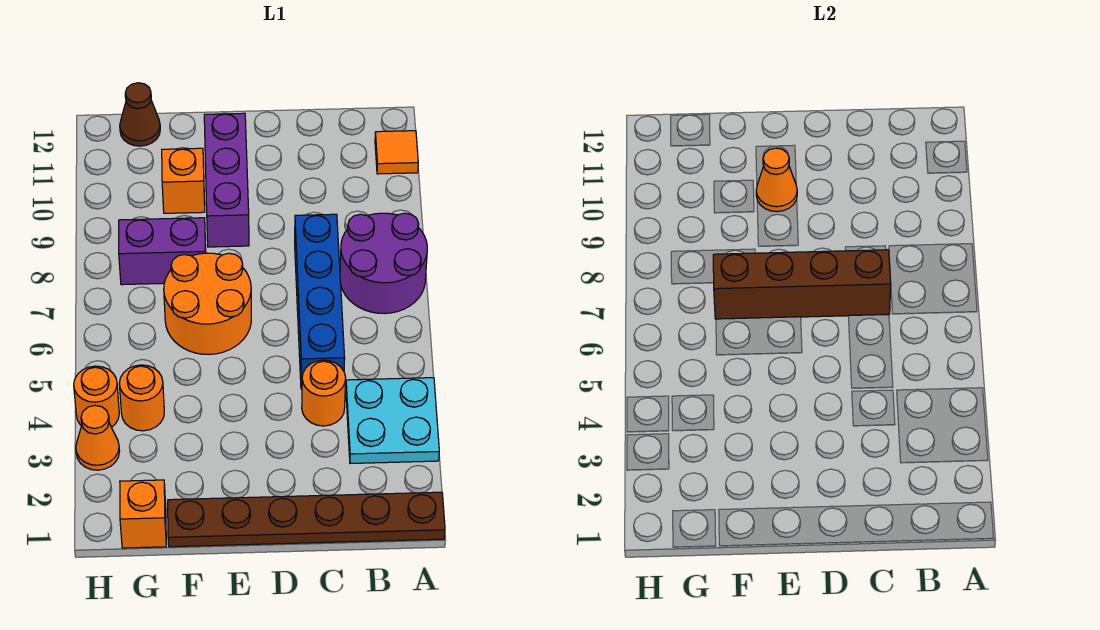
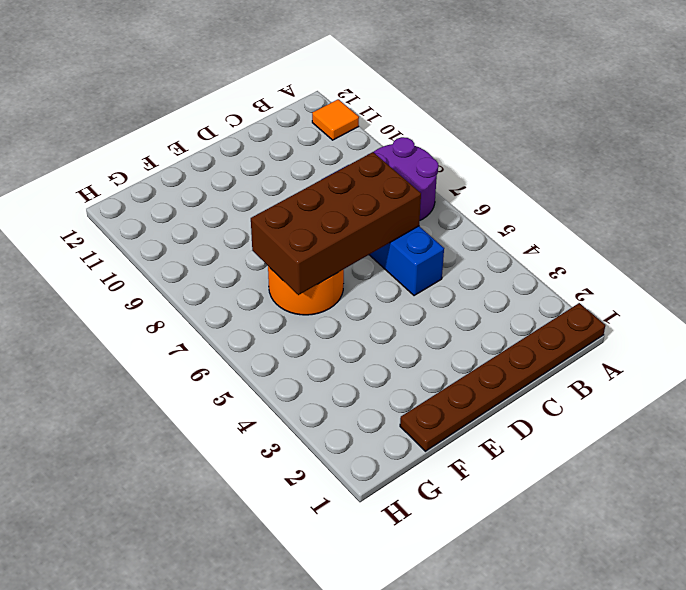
brown brick C6:F7 level 2 -> brown brick C7:F7 level 2
none -> cyan plate A3:B4 level 1
none -> orange round brick C4 level 1
none -> purple brick E9:E11 level 1

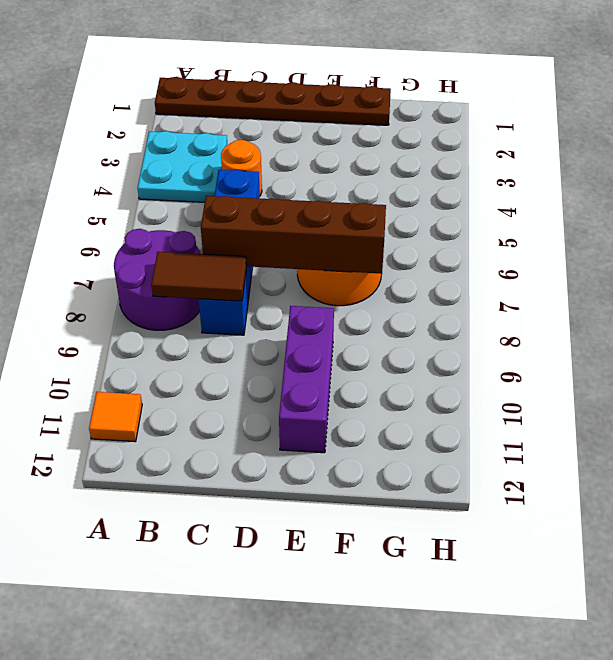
brown tile B8:C8 level 2 -> none
none -> purple brick F8:G8 level 1
none -> orange brick F10 level 1
none -> orange brick G1 level 1

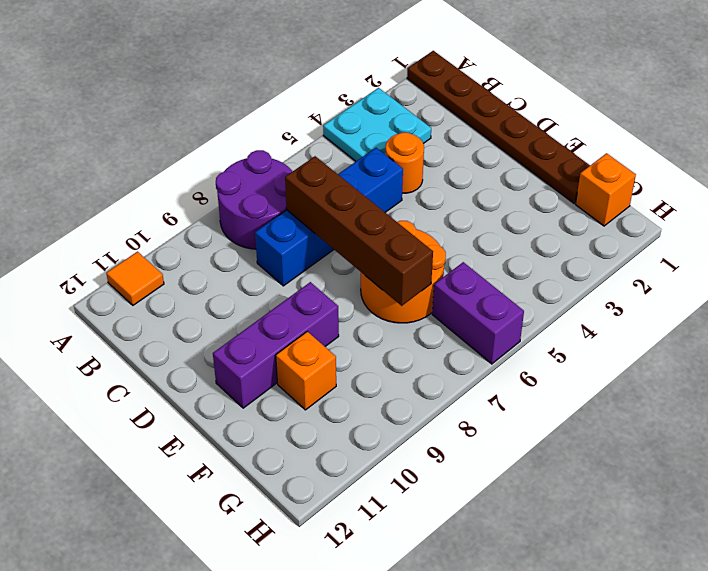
purple brick G6:H6 level 1 -> purple brick F8:G8 level 1
none -> orange round brick G4 level 1
none -> brown cone G12 level 1
none -> orange cone H3 level 1

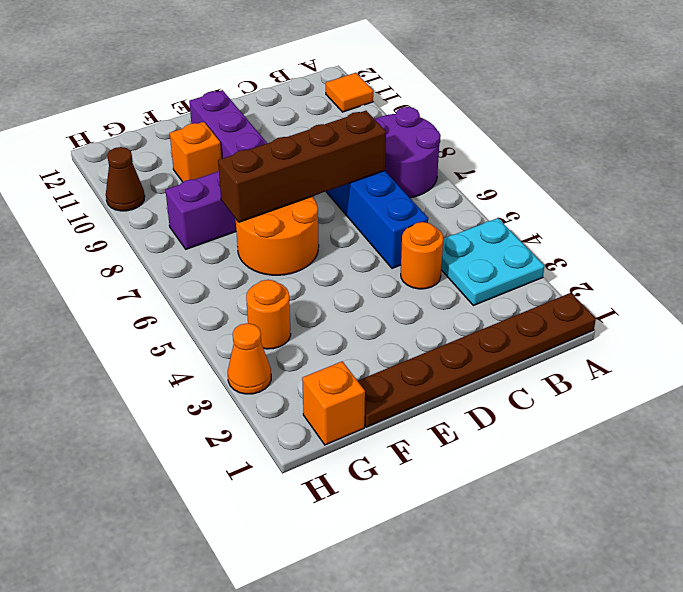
brown cone H10 level 1 -> brown cone G12 level 1
none -> orange round brick H4 level 1
none -> orange cone E10 level 2

